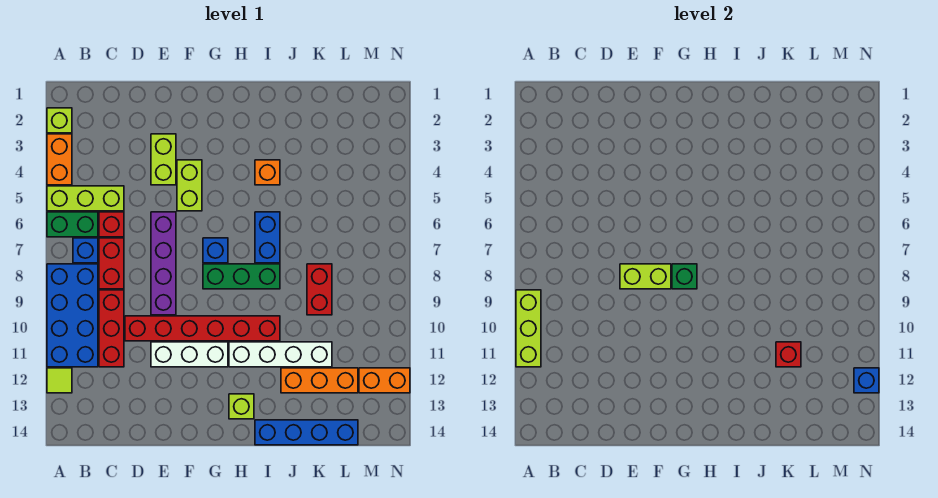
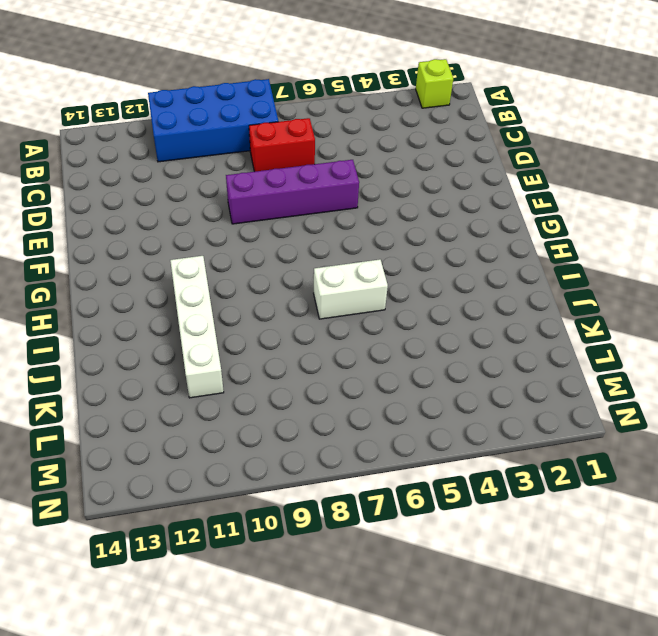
white brick I6:I7 level 1 -> blue brick I6:I7 level 1
none -> orange brick A3:A4 level 1
none -> lime brick A5:C5 level 1
none -> green brick A6:B6 level 1
none -> lime tile A12 level 1

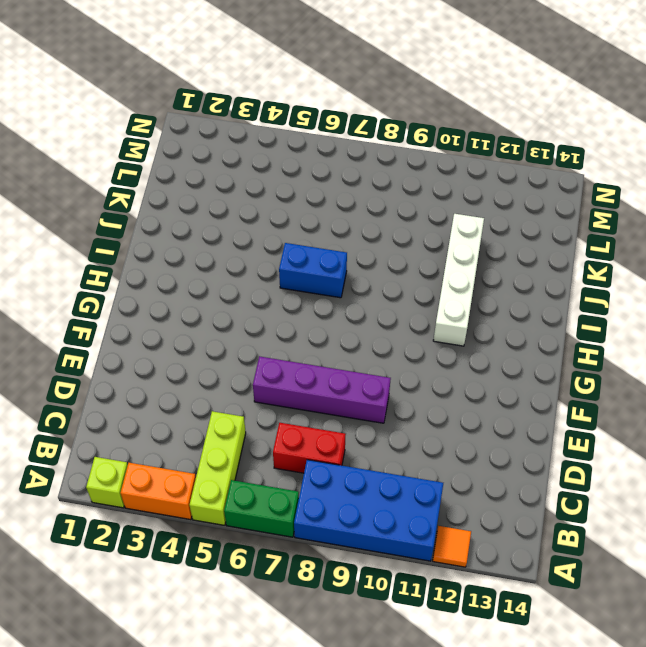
green brick A6:A7 level 1 -> green brick A6:B6 level 1
orange tile A12 level 1 -> lime tile A12 level 1
none -> blue brick B7 level 1
none -> red brick C6 level 1
none -> red brick C9:C11 level 1
none -> red brick D10:I10 level 1

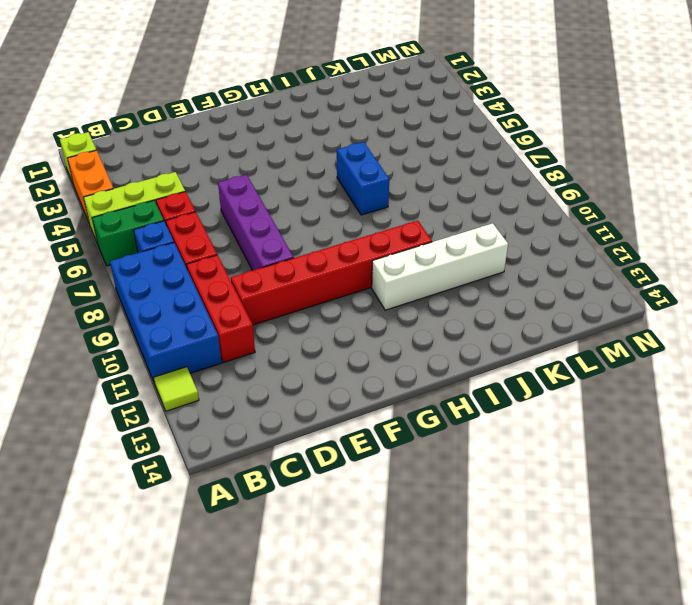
none -> lime brick E3:E4 level 1
none -> white brick E11:G11 level 1
none -> lime brick F4:F5 level 1
none -> blue brick G7 level 1

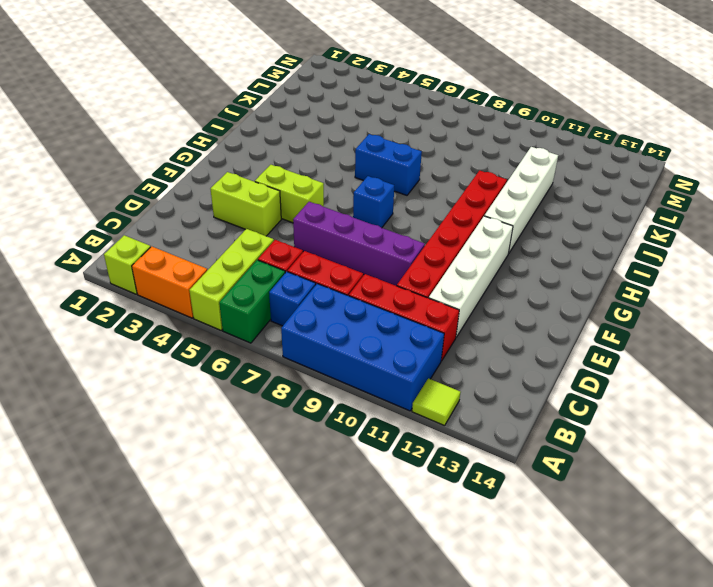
white brick D11:G11 level 1 -> white brick E11:G11 level 1
none -> green brick G8:I8 level 1
none -> lime brick H13 level 1
none -> orange brick I4 level 1
none -> blue brick I14:L14 level 1

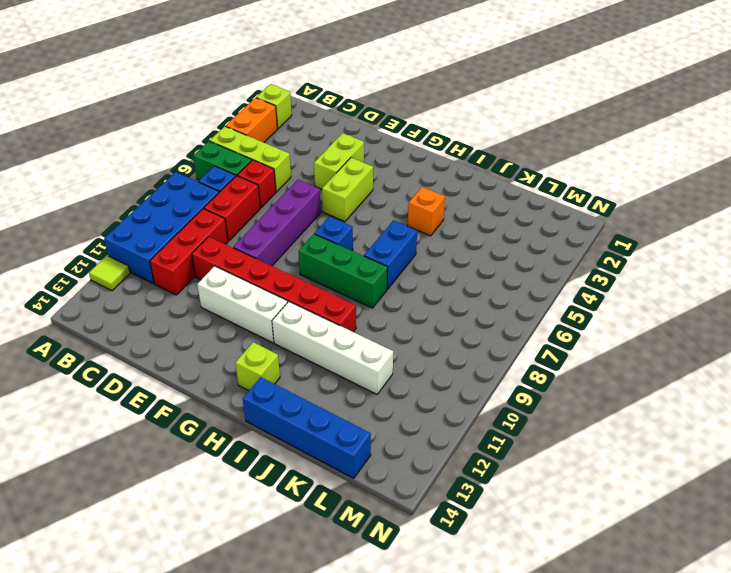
none -> orange brick J12:L12 level 1
none -> red brick K8:K9 level 1
none -> orange brick M12:N12 level 1
none -> lime brick A9:A11 level 2

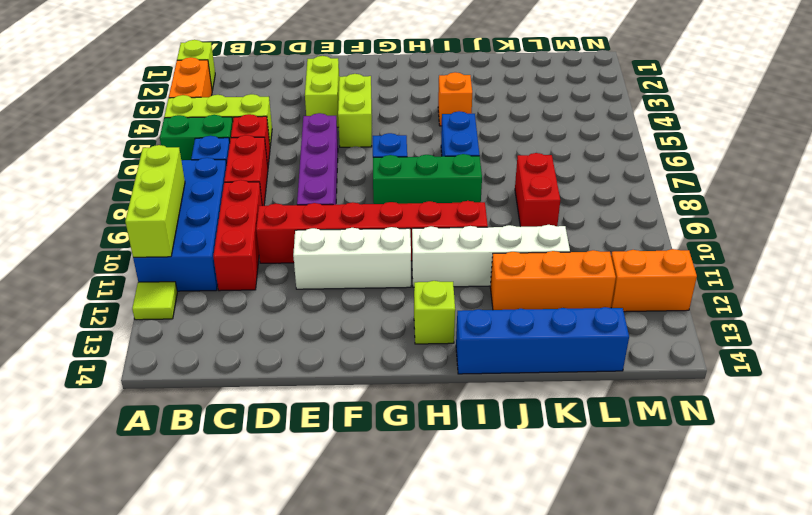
none -> lime brick E8:F8 level 2
none -> green brick G8 level 2
none -> red brick K11 level 2
none -> blue brick N12 level 2

